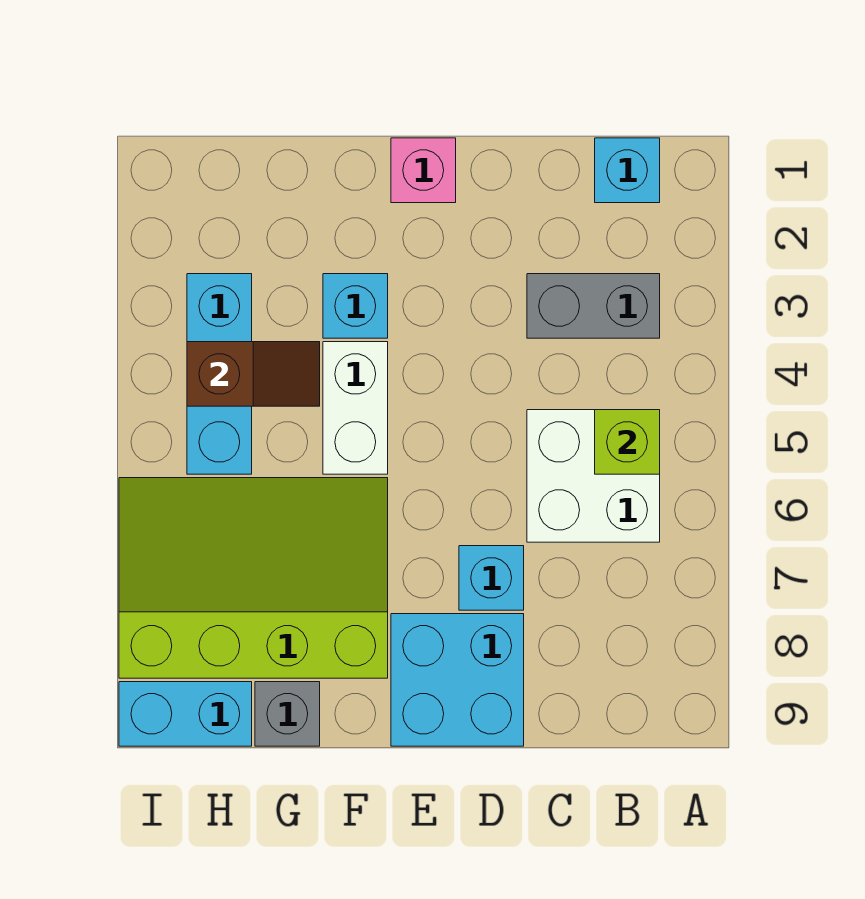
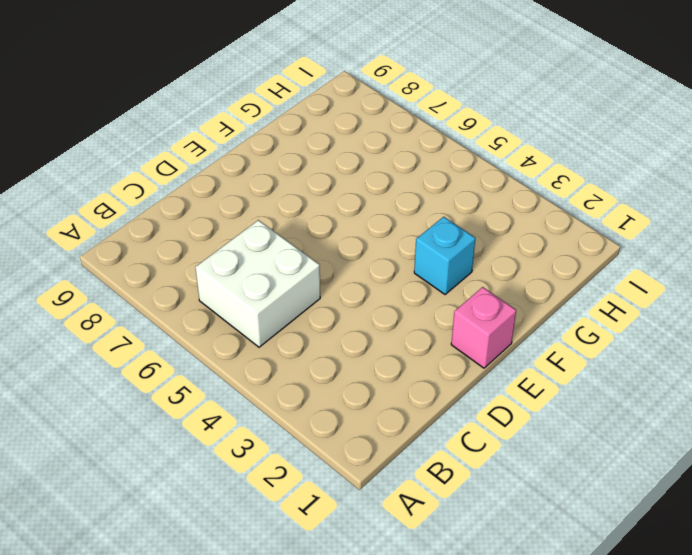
none -> cyan brick B1 level 1
none -> grey brick B3:C3 level 1
none -> cyan brick D7 level 1

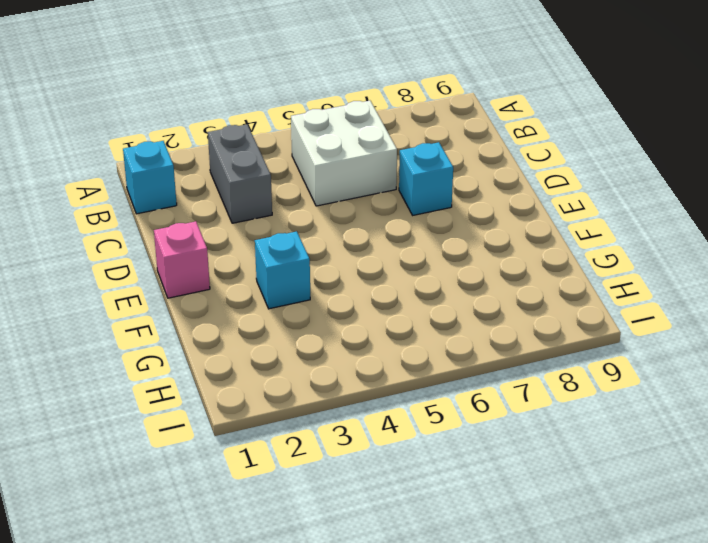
none -> cyan brick D8:E9 level 1
none -> white brick F4:F5 level 1
none -> lime slope F6:I8 level 1 top 8

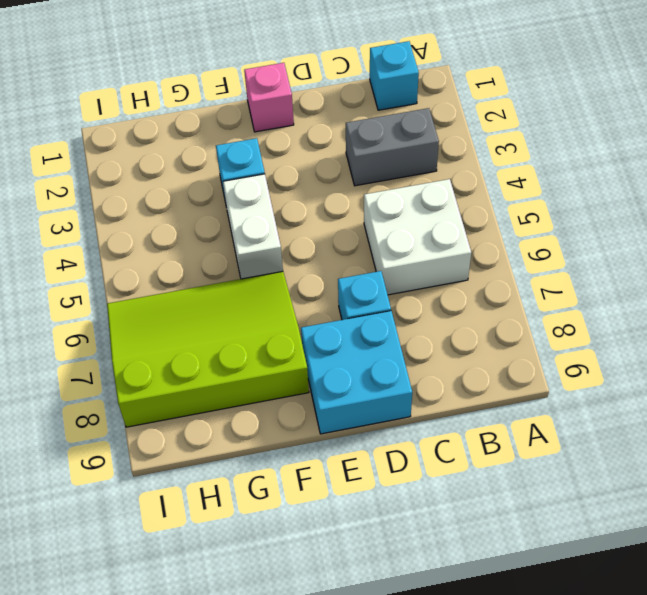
none -> grey brick G9 level 1
none -> cyan brick H3:H5 level 1
none -> cyan brick H9:I9 level 1

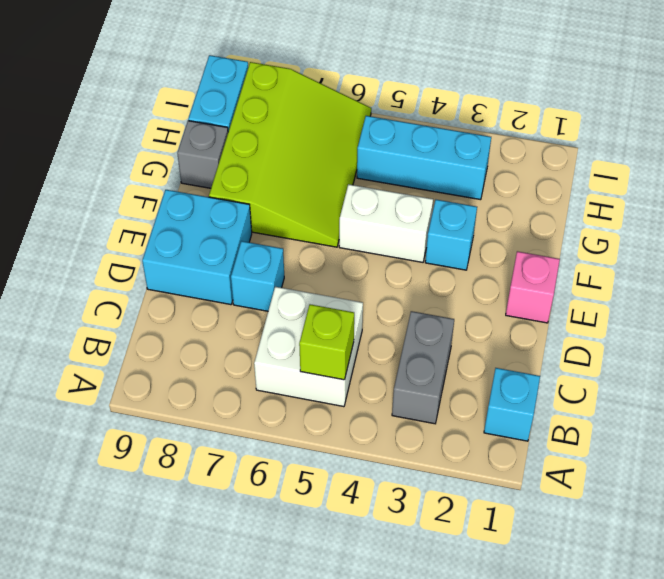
none -> brown slope G4:H4 level 2 top H

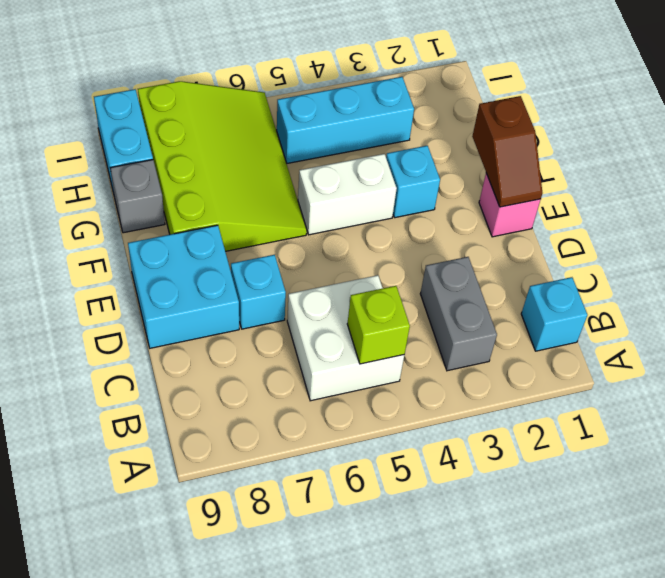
brown slope E1:F1 level 2 top F -> brown slope G4:H4 level 2 top H

